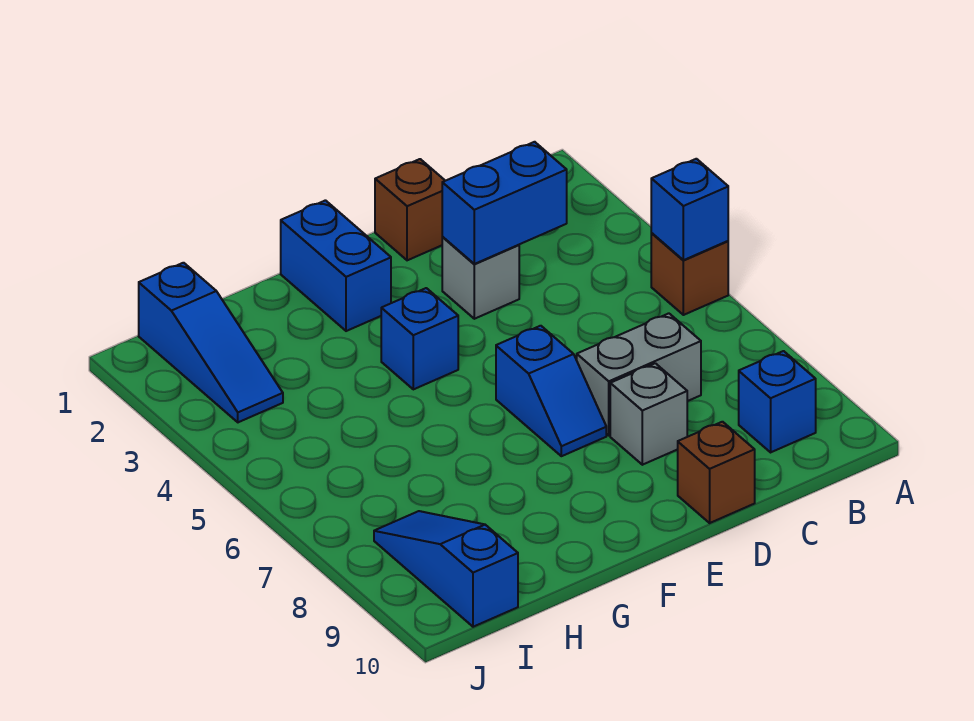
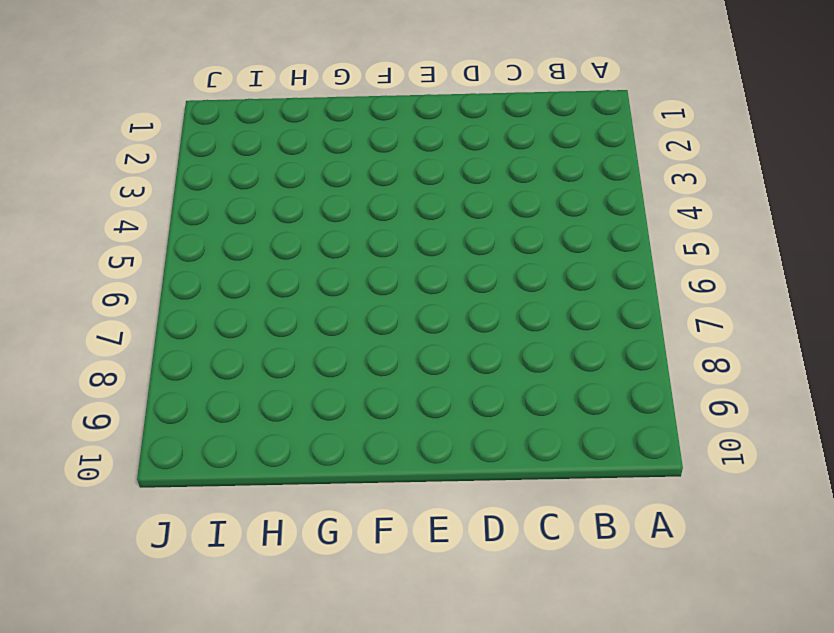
none -> brown brick A5 level 1
none -> blue brick B9 level 1
none -> grey brick C7:D7 level 1

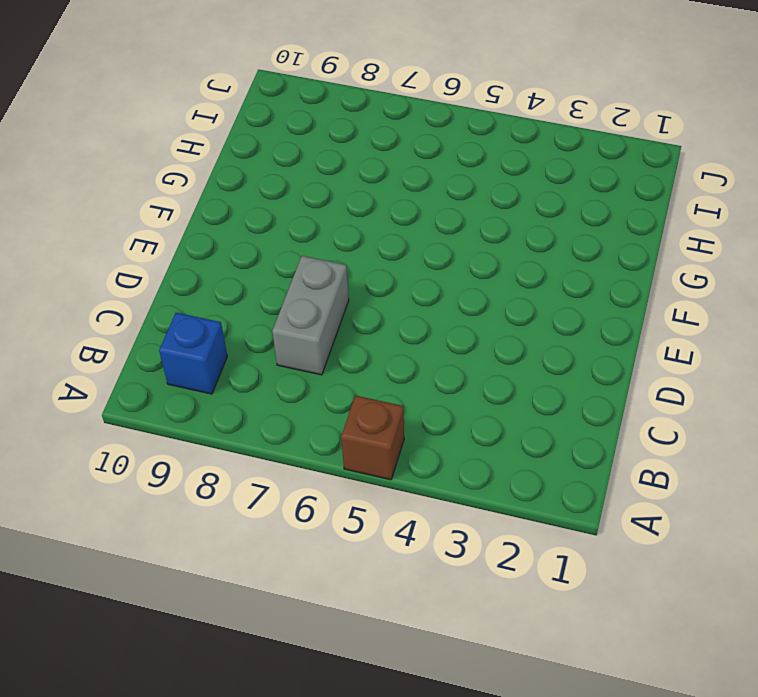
none -> brown brick D1 level 1
none -> grey brick D3 level 1
none -> grey brick D8 level 1

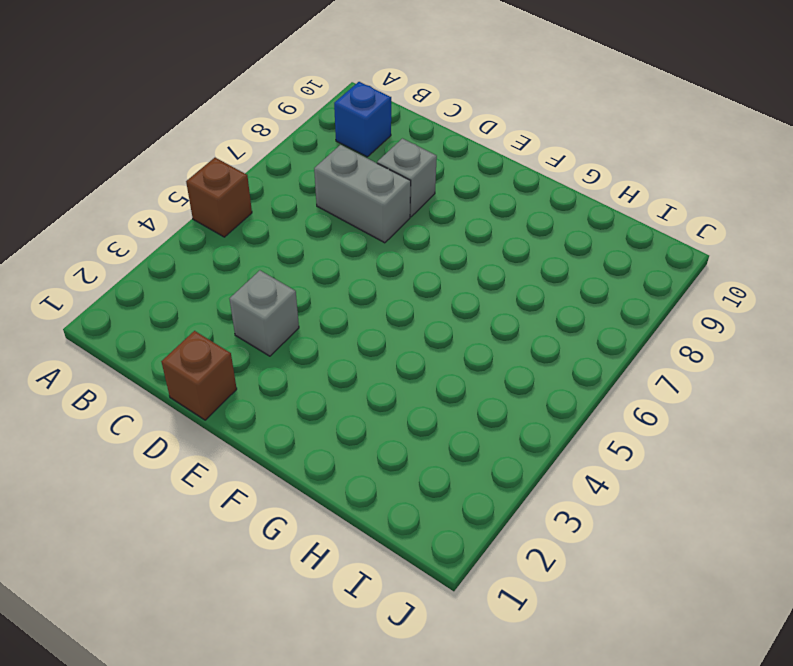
none -> brown brick D10 level 1
none -> blue slope E6:E7 level 1 top 6
none -> blue brick F1:F2 level 1

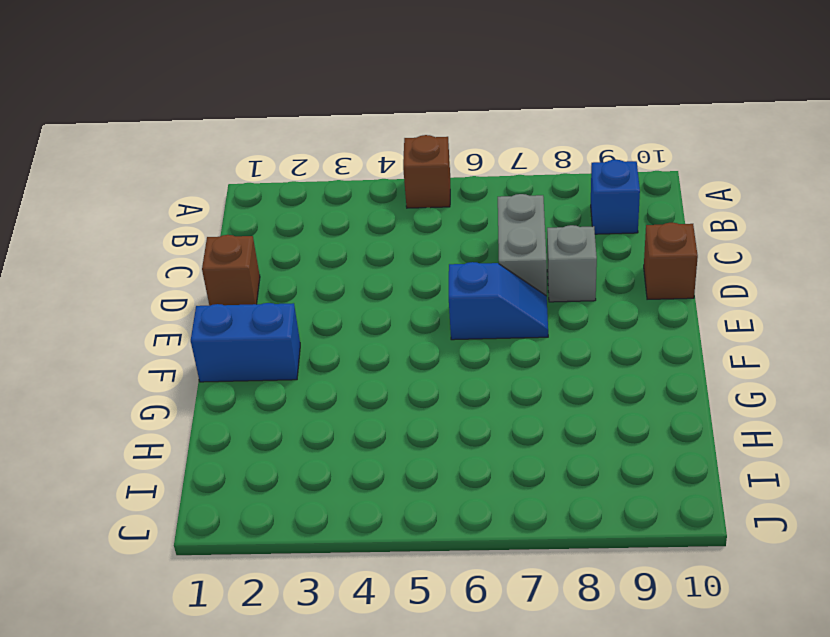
none -> grey brick D3 level 1
none -> blue brick F4 level 1
none -> blue slope I1:I3 level 1 top 1

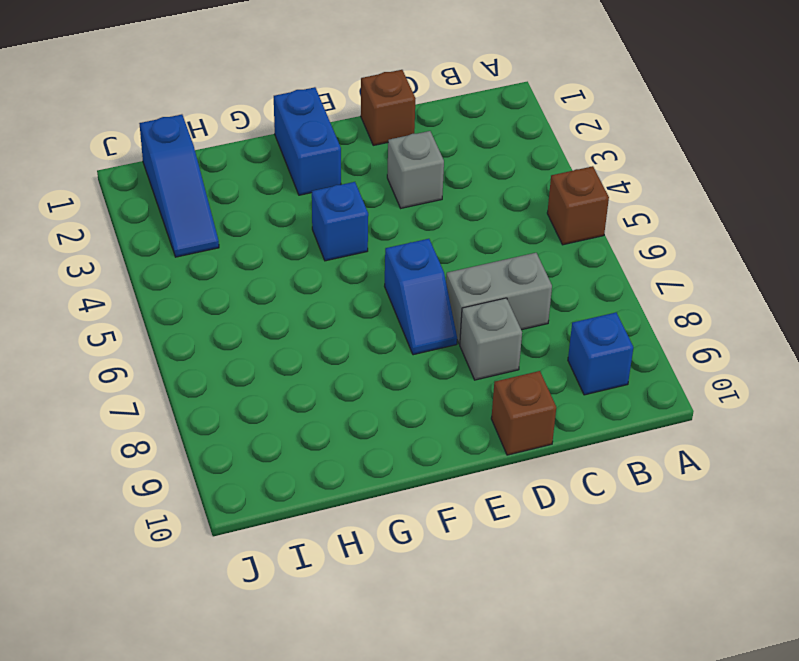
none -> blue slope I8:I10 level 1 top 10
none -> blue brick A5 level 2
none -> blue brick C3:D3 level 2

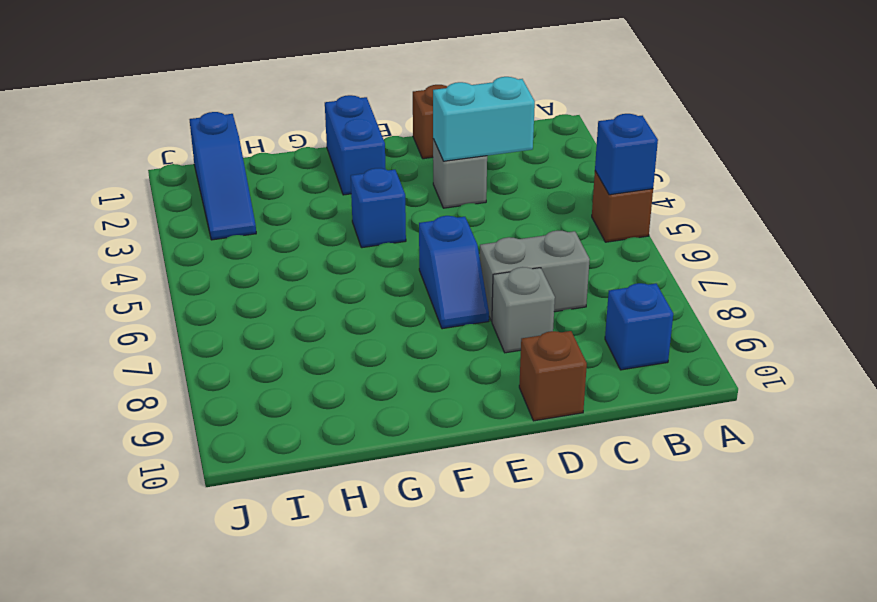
cyan brick C3:D3 level 2 -> blue brick C3:D3 level 2
none -> blue slope I8:I10 level 1 top 10

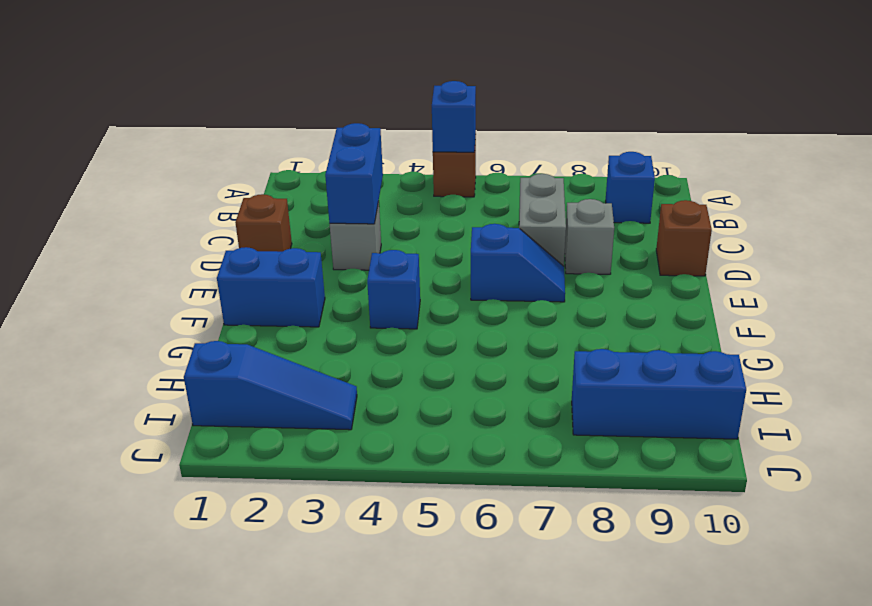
blue brick I8:I10 level 1 -> blue slope I8:I10 level 1 top 10

